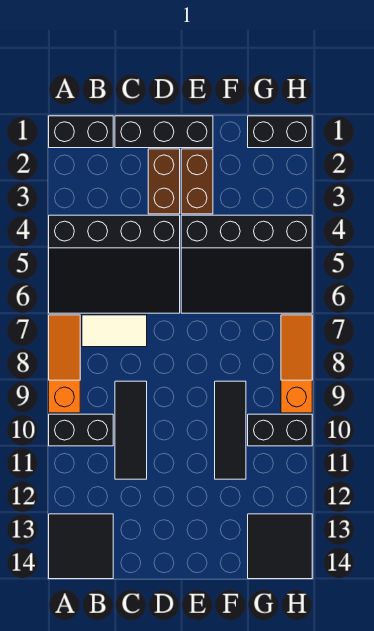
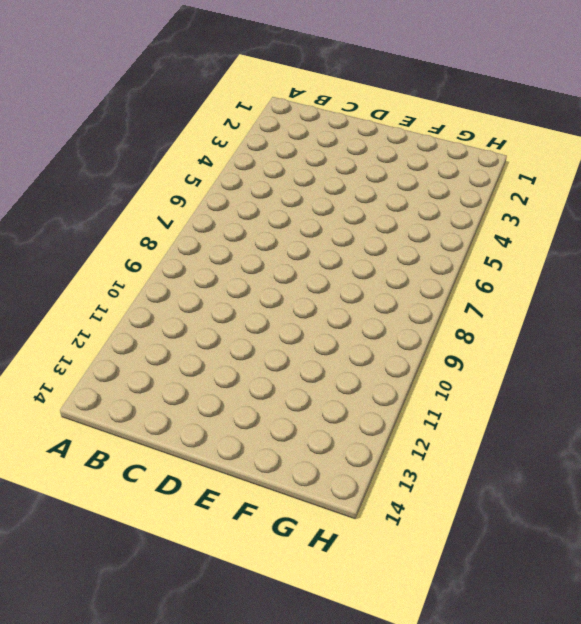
none -> black brick A1:B1 level 1
none -> black slope A4:D6 level 1 top 4
none -> orange slope A7:A9 level 1 top 9

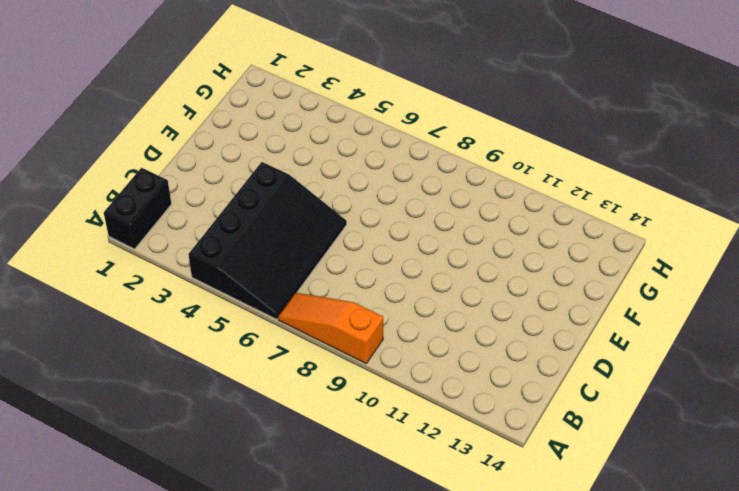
none -> black brick A10:B10 level 1
none -> black tile A13:B14 level 1
none -> white tile B7:C7 level 1

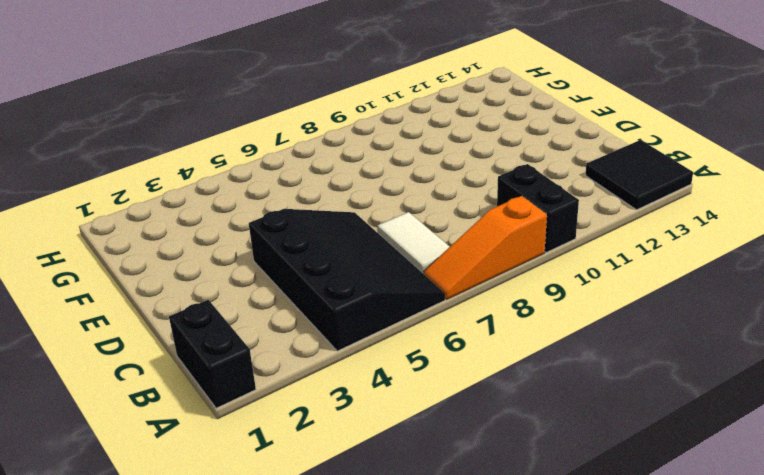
none -> black brick C1:E1 level 1
none -> black tile C9:C11 level 1
none -> brown brick D2:D3 level 1

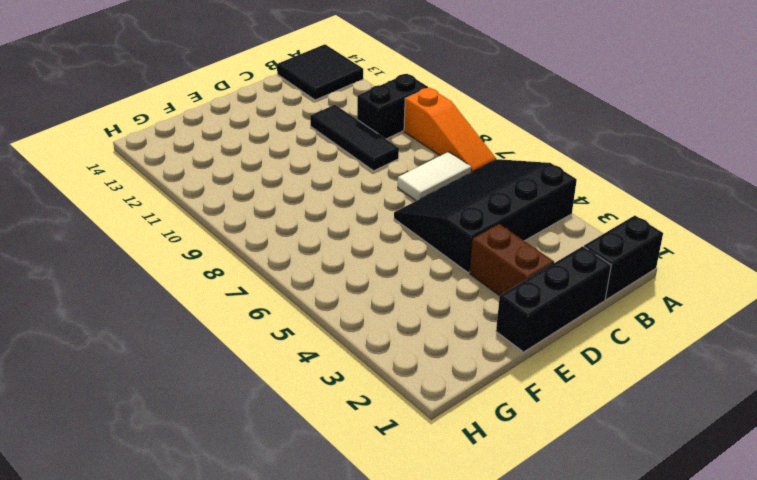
none -> brown brick E2:E3 level 1
none -> black slope E4:H6 level 1 top 4
none -> black tile F9:F11 level 1

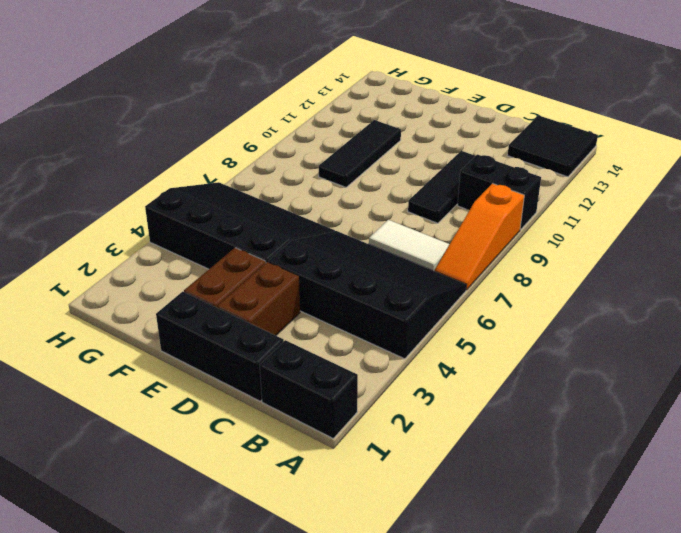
none -> black brick G1:H1 level 1
none -> black brick G10:H10 level 1
none -> black tile G13:H14 level 1

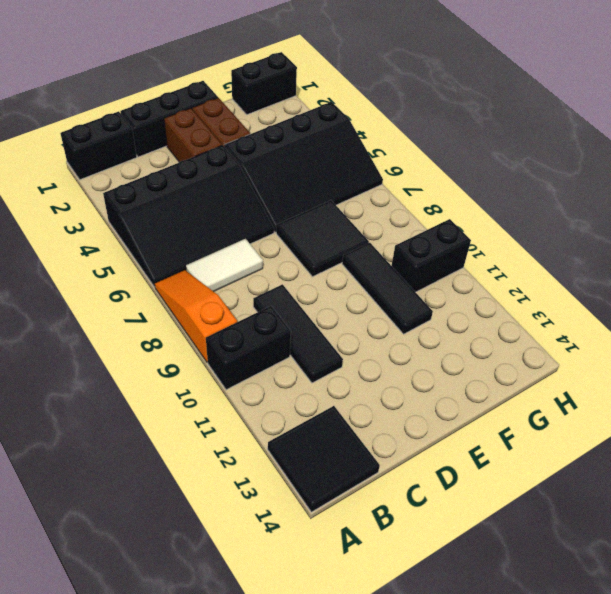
black tile E7:F8 level 1 -> black tile G13:H14 level 1
none -> orange slope H7:H9 level 1 top 9

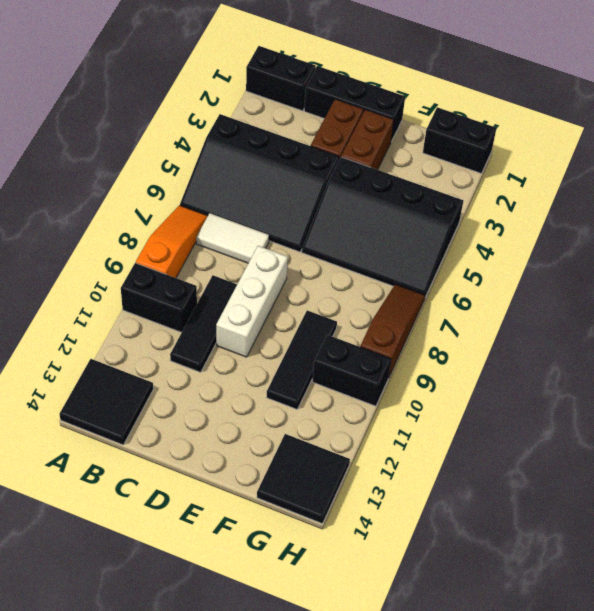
white brick D8:D10 level 1 -> none
brown slope H7:H9 level 1 top 9 -> orange slope H7:H9 level 1 top 9

